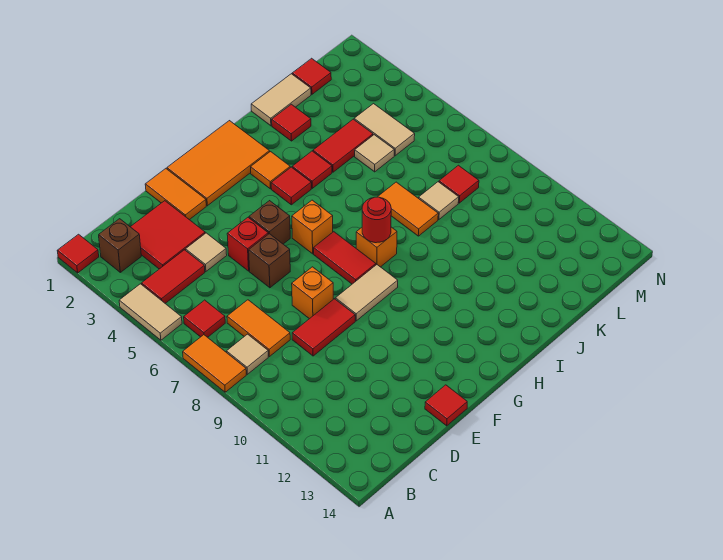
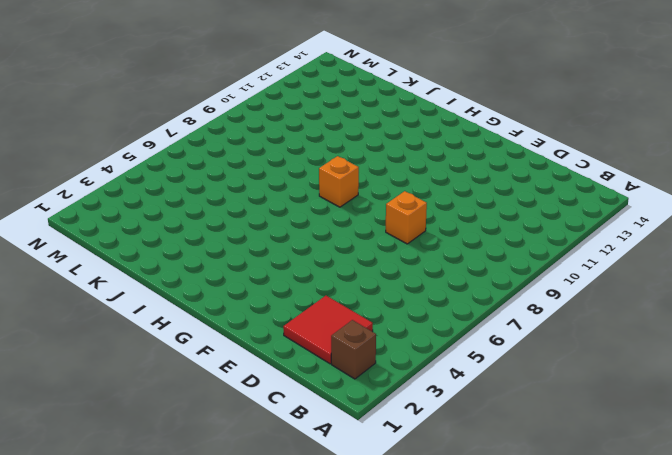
none -> red tile A1 level 1
none -> tan tile A4:A5 level 1
none -> orange tile A7:A8 level 1
none -> red tile B4:C4 level 1

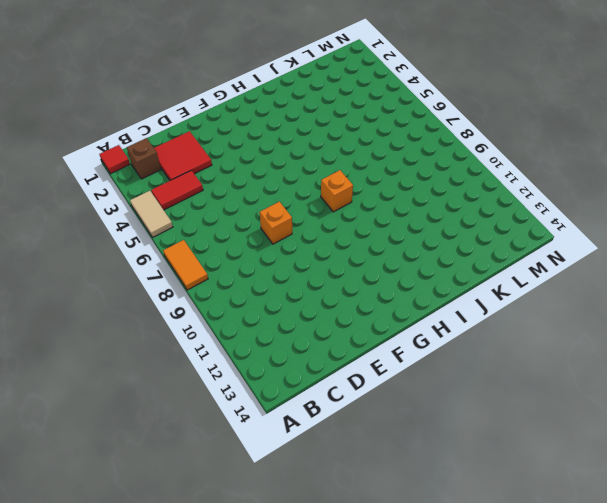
none -> red tile B6 level 1
none -> tan tile B8 level 1
none -> orange tile C7:C8 level 1
none -> tan tile D4 level 1

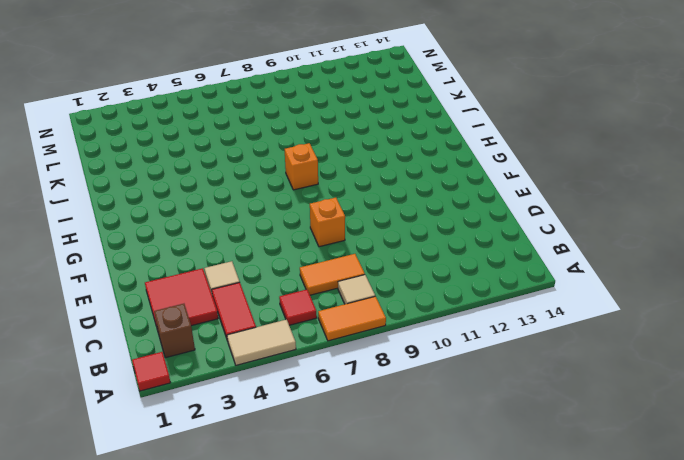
none -> red tile D9:E9 level 1
none -> orange tile E1:E2 level 1
none -> red brick E5 level 1
none -> brown brick E6 level 1

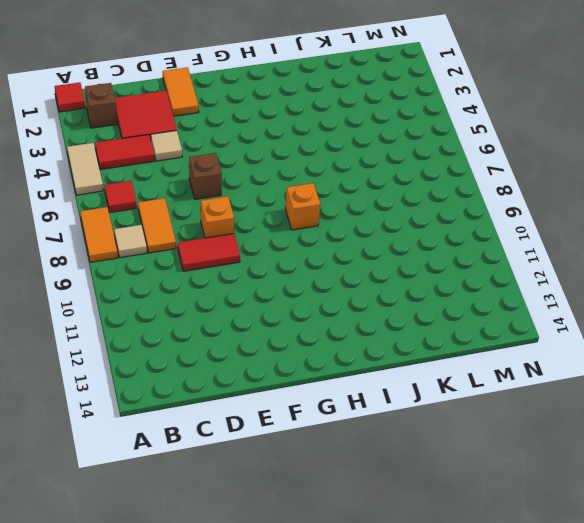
none -> red brick E5 level 1
none -> red tile E14 level 1
none -> orange tile F1:H2 level 1
none -> brown brick F5 level 1

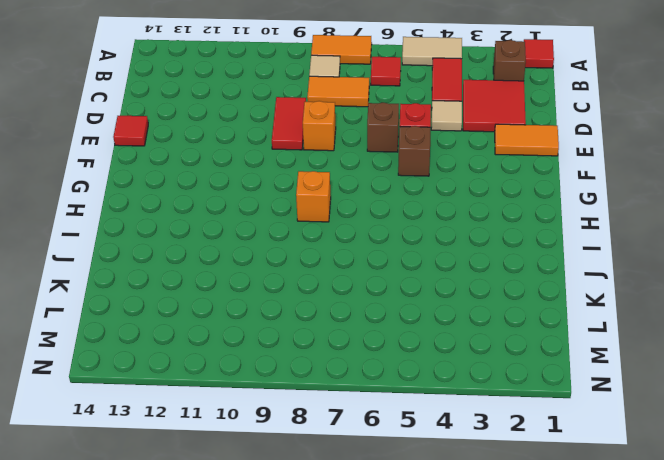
none -> orange tile F1:H2 level 1
none -> tan tile F9:G9 level 1
none -> orange brick G6 level 1
none -> red tile G7:G8 level 1

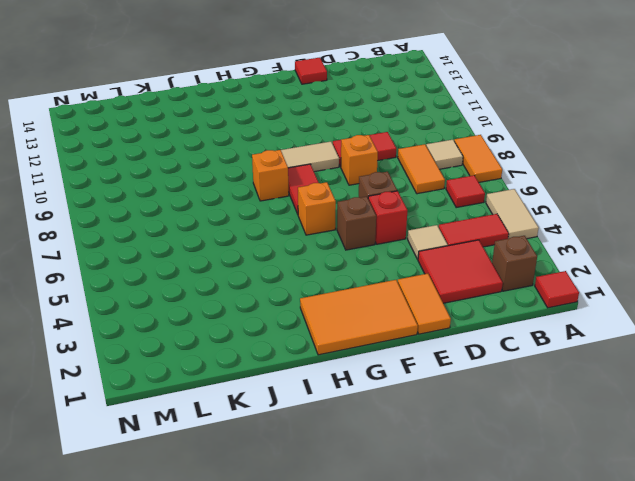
none -> orange tile H3 level 1
none -> red tile H4 level 1
none -> red tile I4 level 1
none -> tan tile J1:K1 level 1

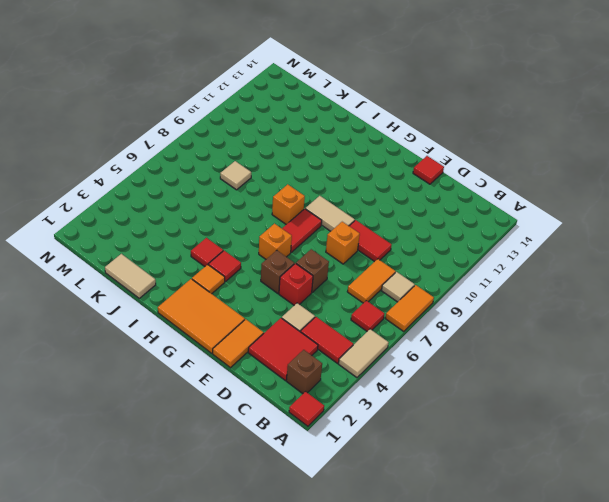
none -> red tile J2 level 1
none -> red tile J4:K4 level 1
none -> orange tile J7:J8 level 1
none -> tan tile K5 level 1

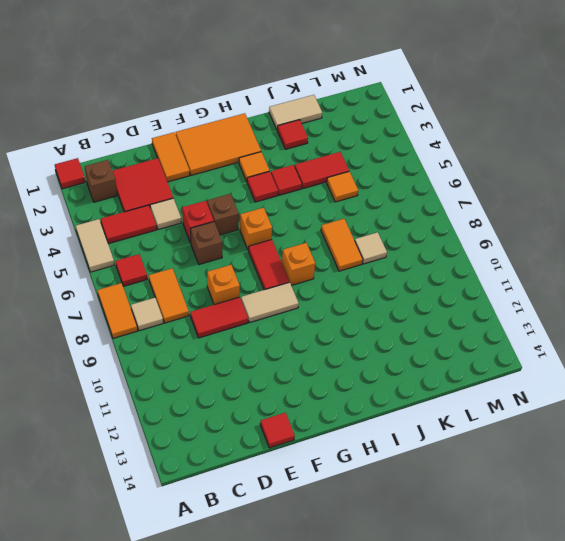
orange tile K5 level 1 -> tan tile K5 level 1
none -> red tile L1 level 1
none -> tan tile L4:L5 level 1
none -> red tile L8 level 1
none -> red round brick H8 level 2

